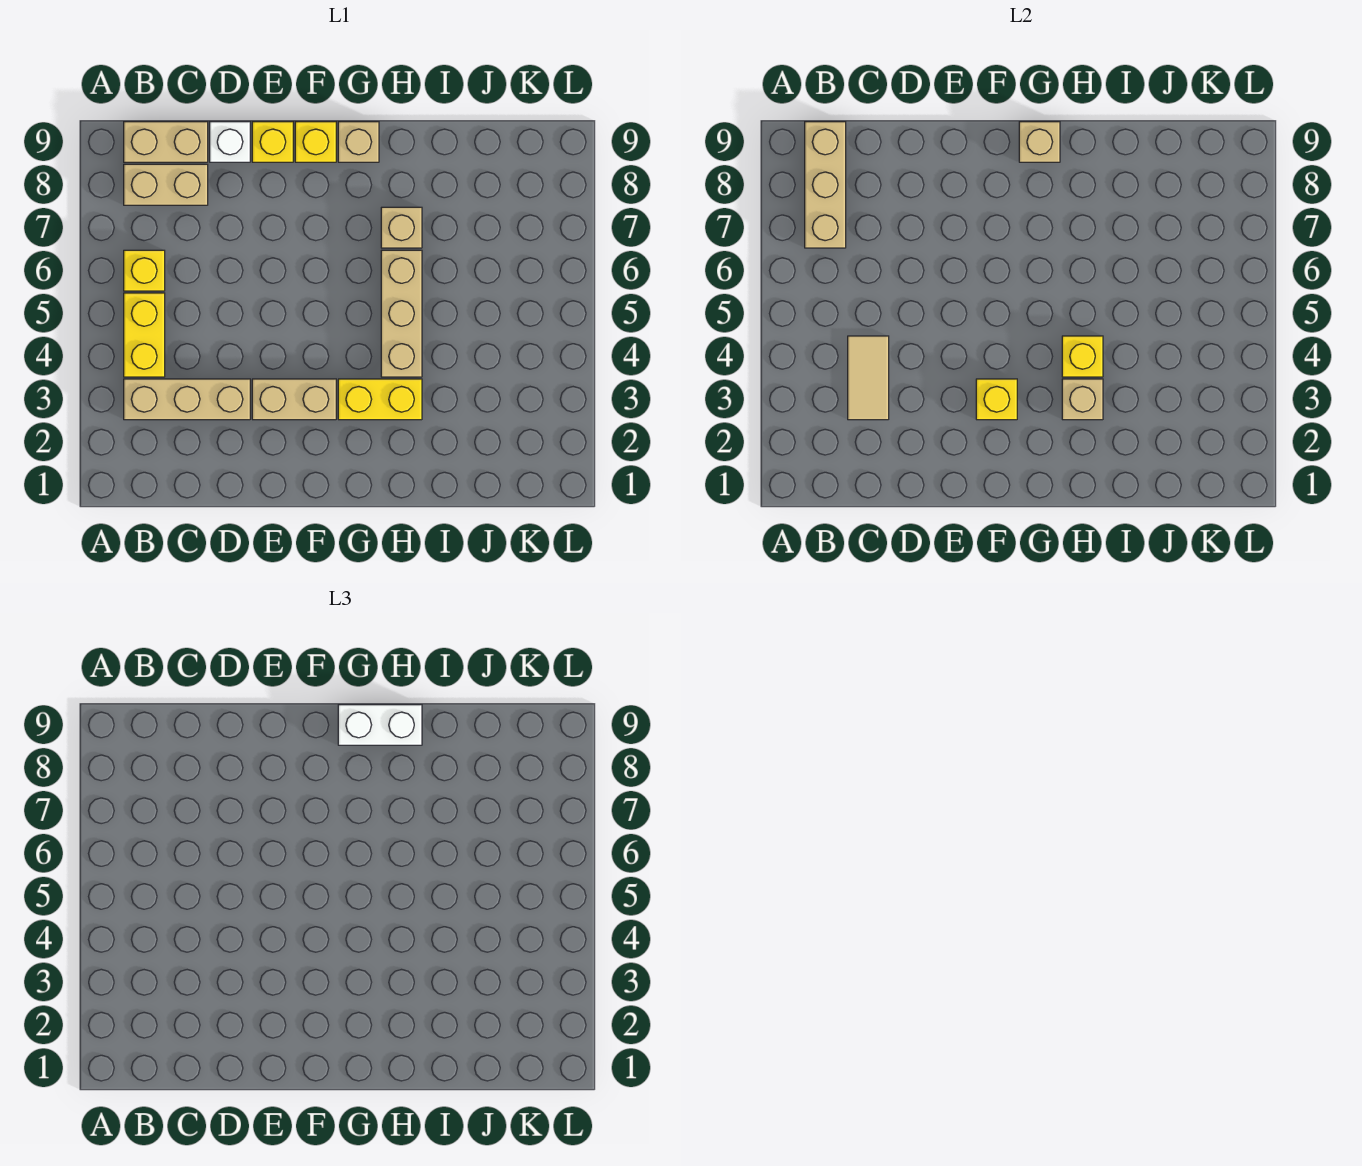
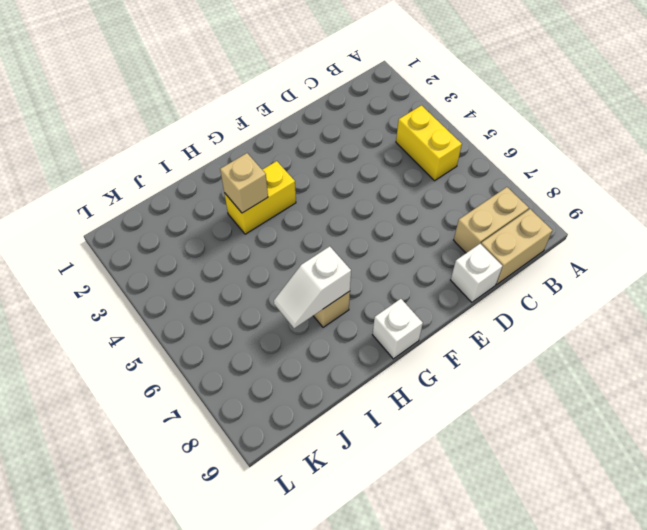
white brick G9 level 1 -> tan brick G9 level 1
white slope H7:I7 level 2 top H -> none
none -> tan brick B3:D3 level 1
none -> yellow brick B6 level 1
none -> tan brick E3:F3 level 1

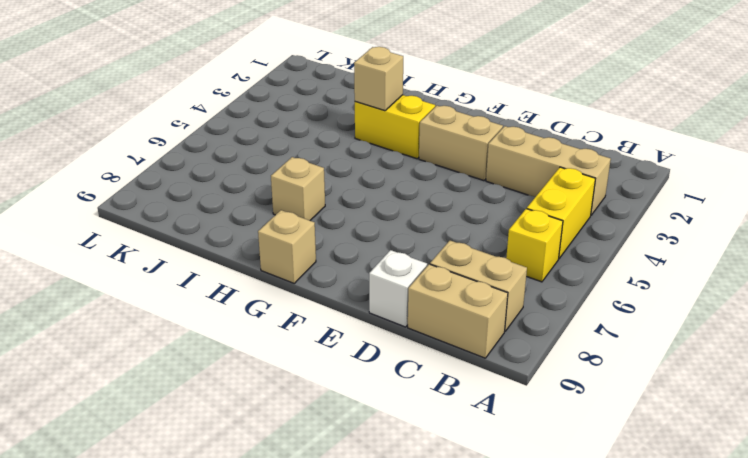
none -> yellow brick E9 level 1
none -> yellow brick F9 level 1
none -> tan brick H4:H6 level 1

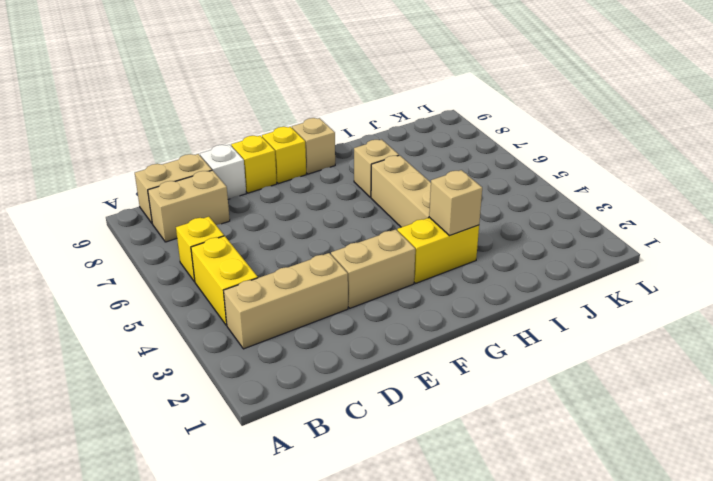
none -> tan brick B7:B9 level 2
none -> tan tile C3:C4 level 2
none -> yellow brick F3 level 2

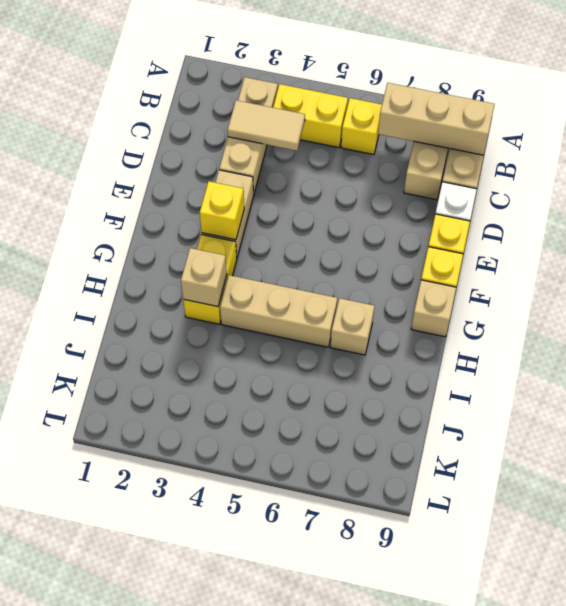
none -> tan brick G9 level 2
none -> yellow brick H4 level 2
none -> white brick G9:H9 level 3

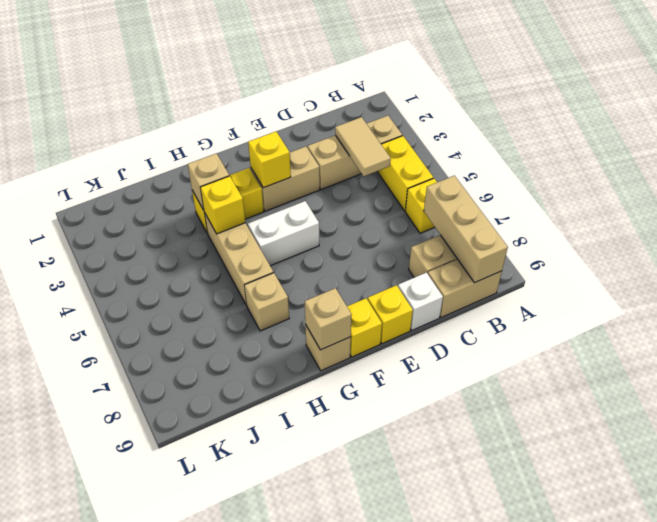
white brick F5:G5 level 1 -> white brick G9:H9 level 3

